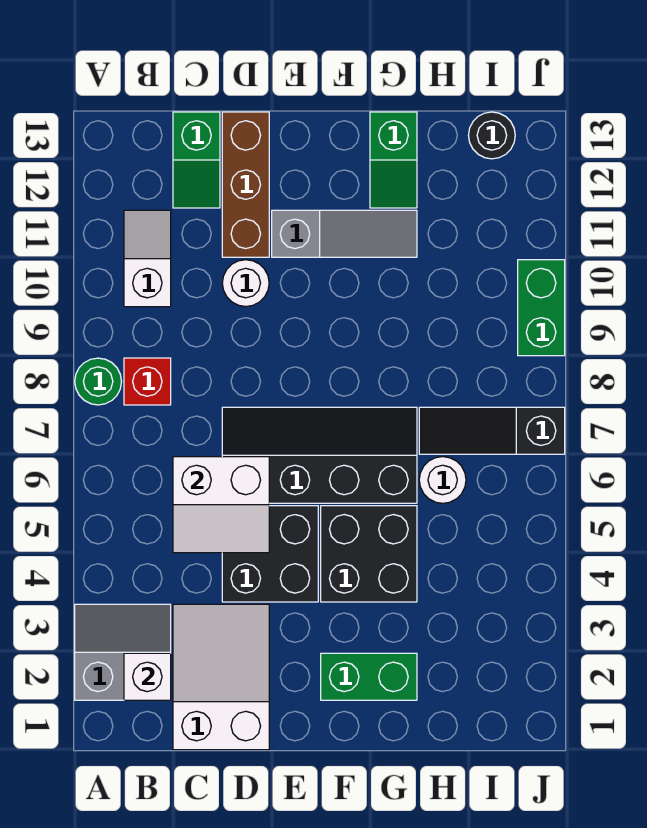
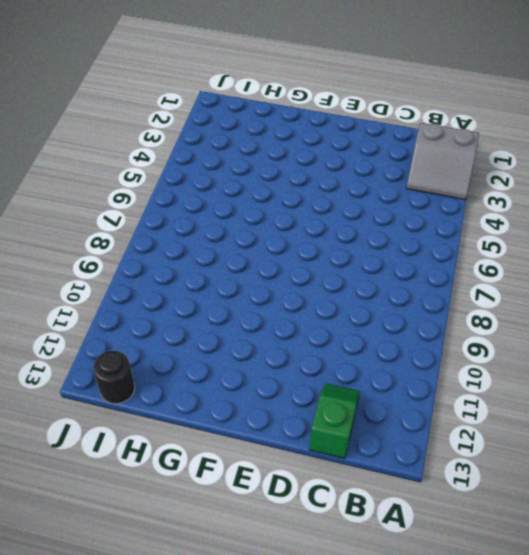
none -> green round brick A8 level 1
none -> red brick B8 level 1
none -> white slope B10:B11 level 1 top 10

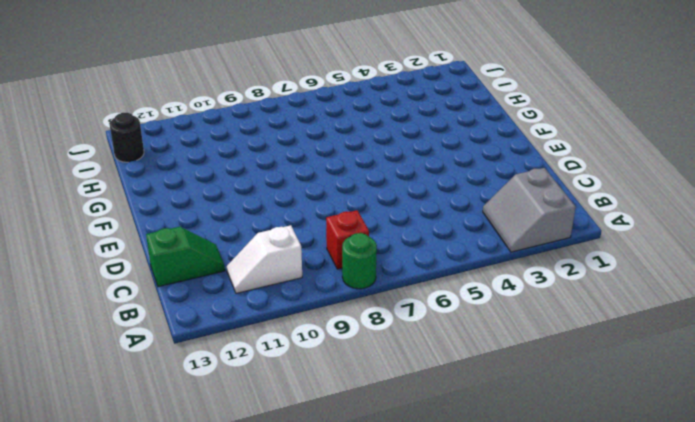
none -> white slope C1:D3 level 1 top 1
none -> black brick D4:E5 level 1
none -> black slope D6:G7 level 1 top 6

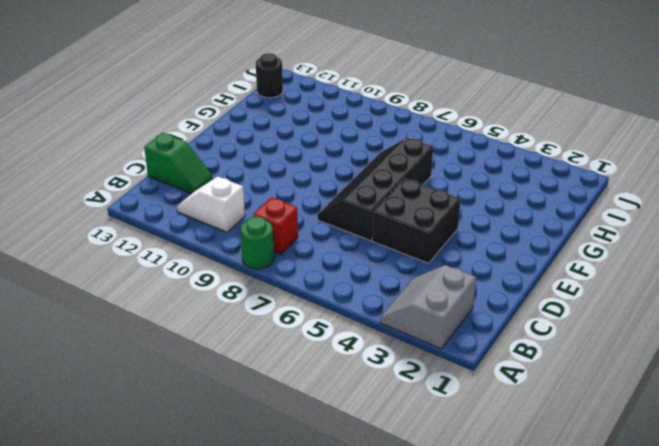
none -> white slope C1:D3 level 1 top 1
none -> white round brick D10 level 1
none -> brown brick D11:D13 level 1

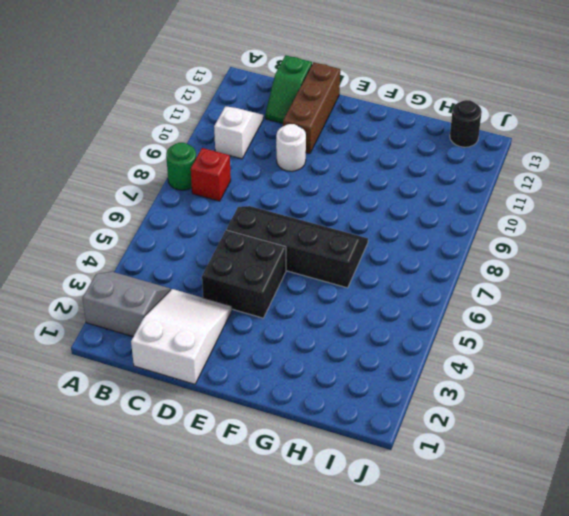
none -> grey slope E11:G11 level 1 top E
none -> green brick F2:G2 level 1
none -> black brick F4:G5 level 1

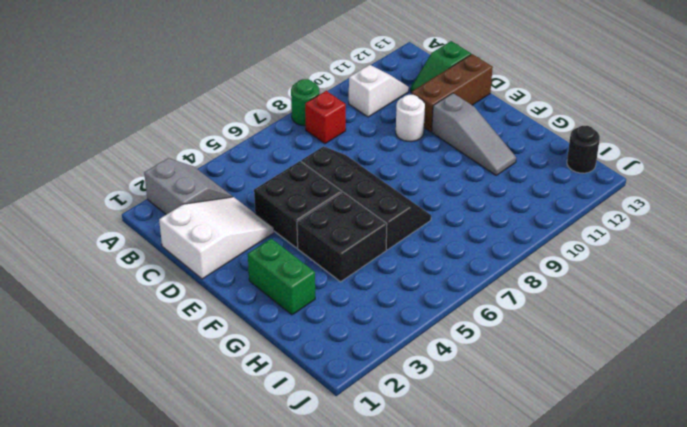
none -> green slope G12:G13 level 1 top 13
none -> white round brick H6 level 1
none -> black slope H7:J7 level 1 top J

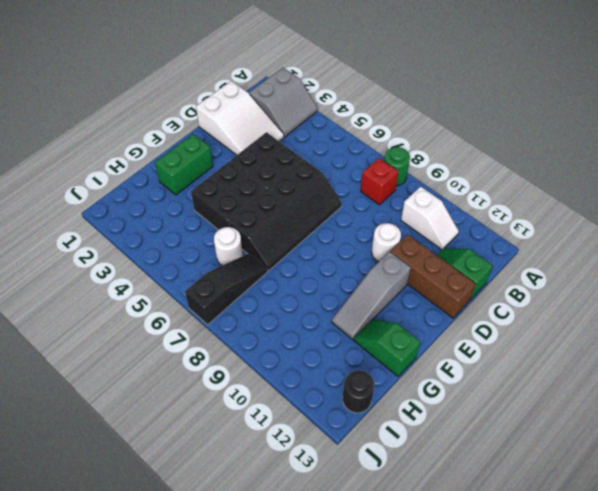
none -> green brick J9:J10 level 1
none -> white brick B2 level 2
none -> white slope C5:D6 level 2 top 6

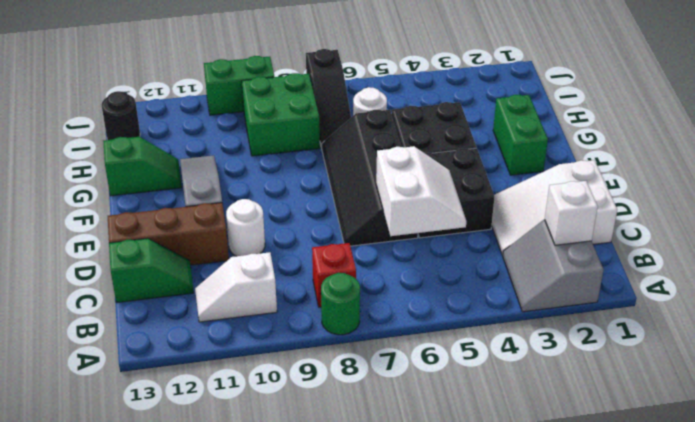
green brick H8:I9 level 1 -> none

